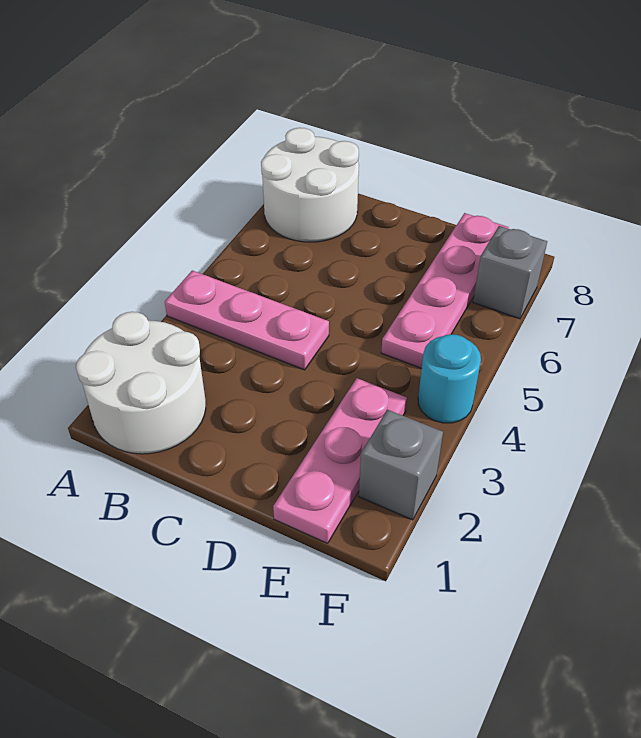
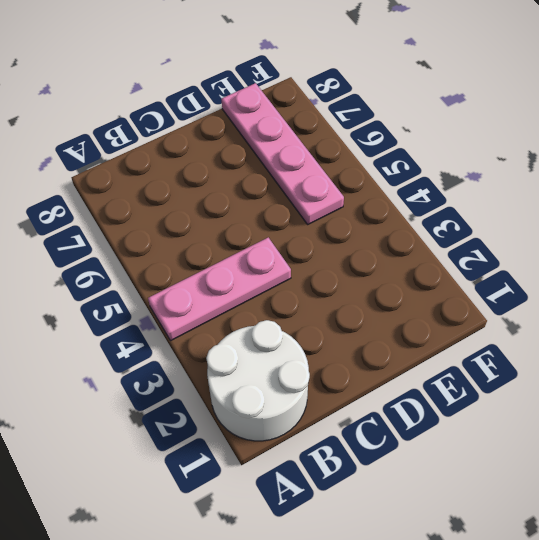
none -> white round brick A7:B8 level 1
none -> pink plate E1:E3 level 1

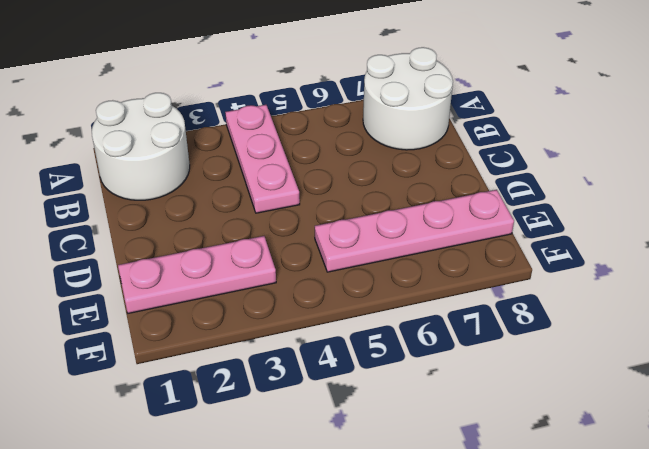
none -> grey brick F2 level 1
none -> cyan round brick F4 level 1

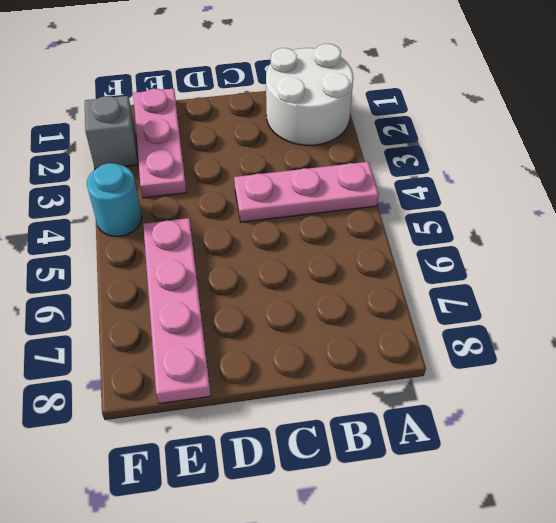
none -> white round brick A7:B8 level 1
none -> grey brick F7 level 1

